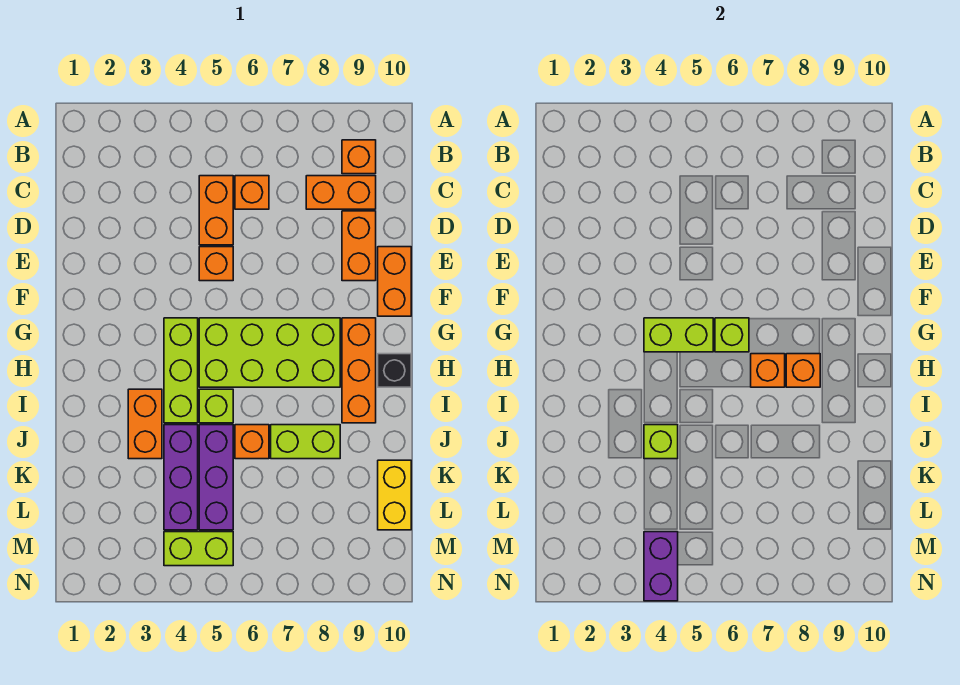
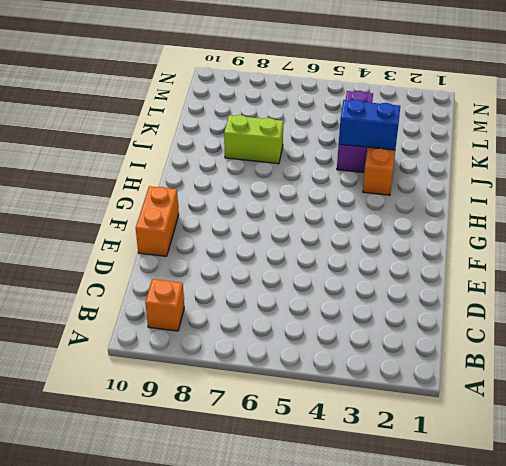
blue brick J3:J4 level 2 -> lime brick J4 level 2
none -> orange brick C5:D5 level 1
none -> orange brick C6 level 1
none -> orange brick C8:C9 level 1

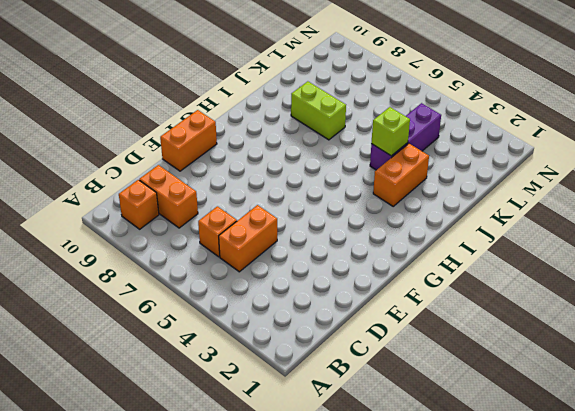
none -> orange brick D9:E9 level 1
none -> orange brick E5 level 1
none -> lime brick G4:I4 level 1

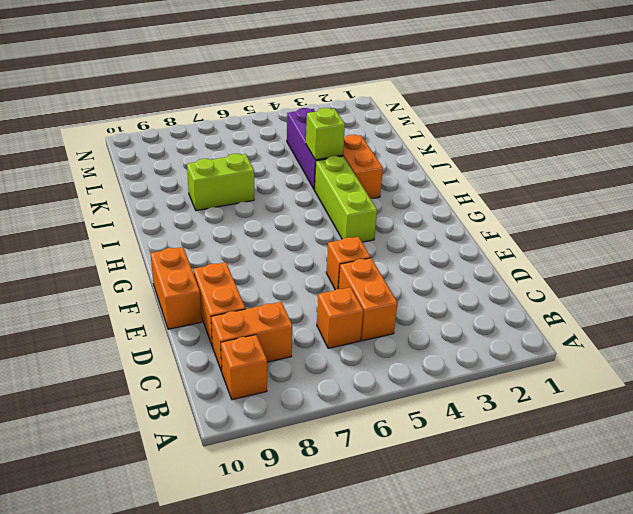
none -> lime brick G5:H8 level 1
none -> orange brick G9:I9 level 1
none -> black brick H10 level 1

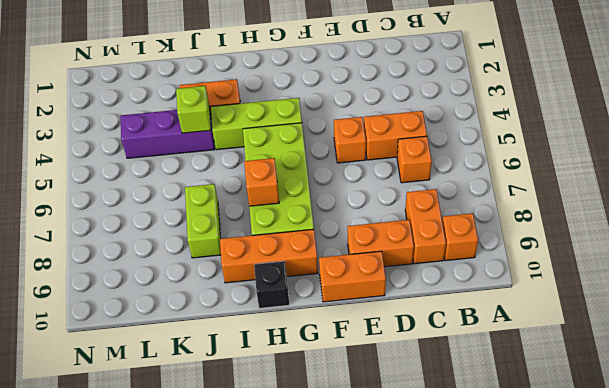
none -> lime brick I5 level 1
none -> purple brick J5:L5 level 1
none -> orange brick J6 level 1

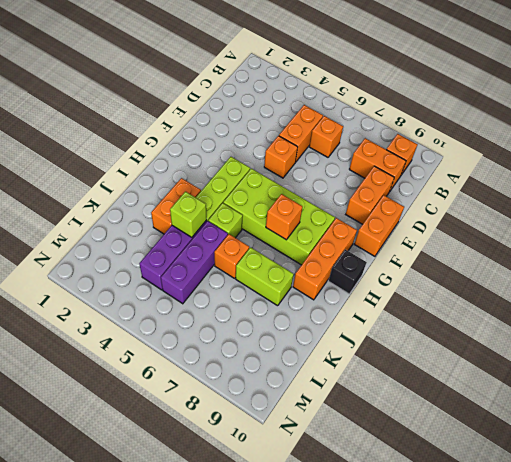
none -> yellow brick K10:L10 level 1
none -> lime brick M4:M5 level 1
none -> lime brick G4:G5 level 2

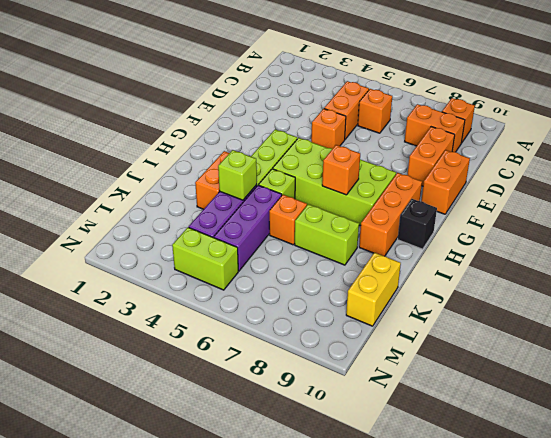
none -> lime brick G4:G5 level 2
none -> lime brick G6 level 2
none -> orange brick H8 level 2

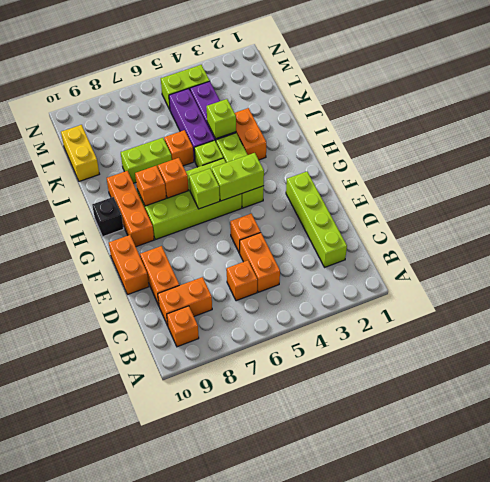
lime brick C2:F2 level 1 -> none
none -> purple brick M4:N4 level 2

